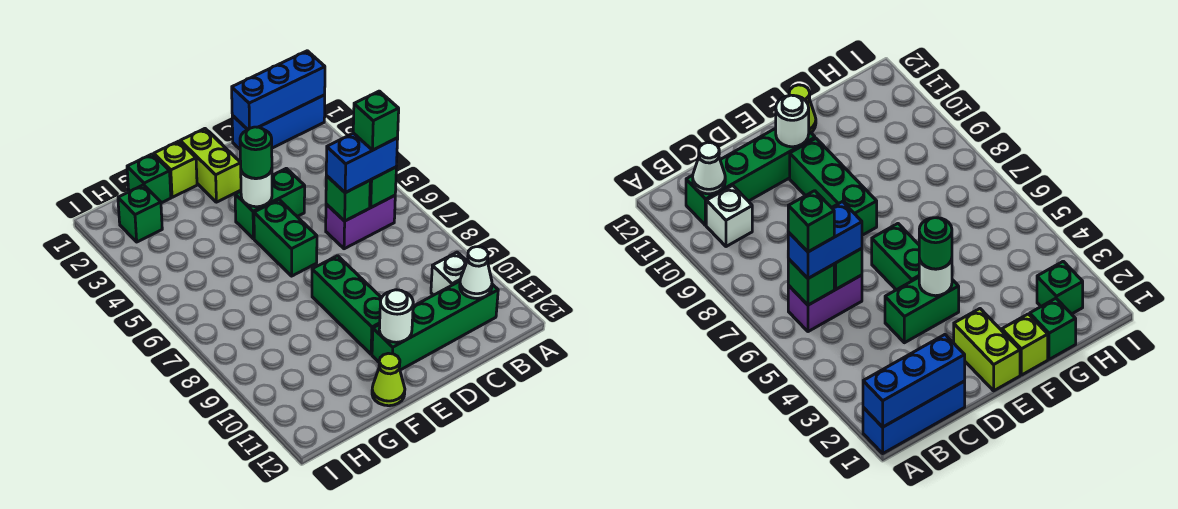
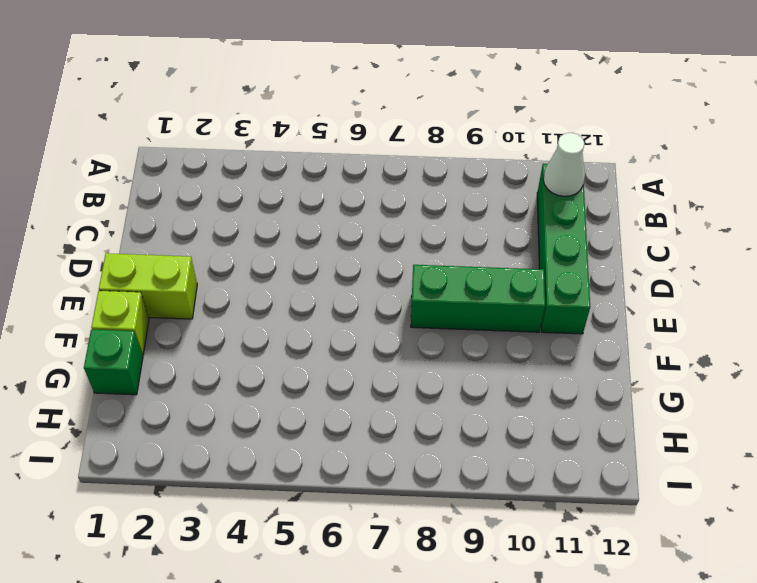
none -> blue brick A1:C1 level 1
none -> purple brick B6:C6 level 1
none -> white brick B10 level 1

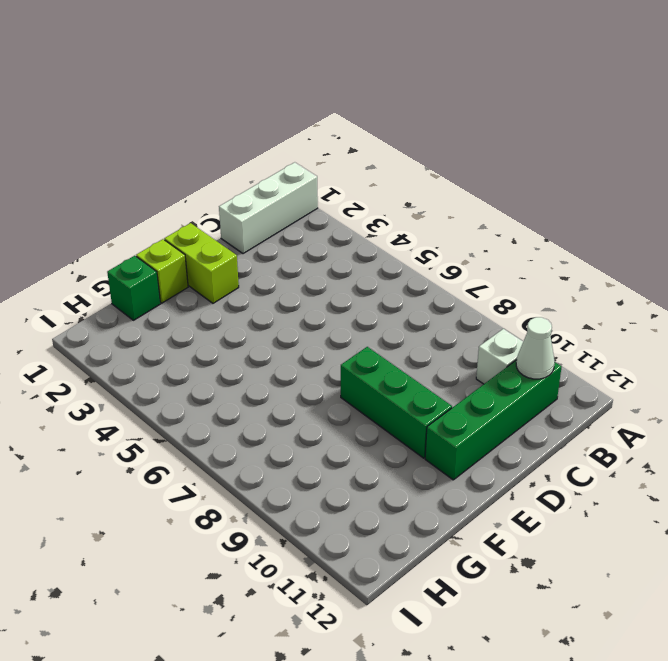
white brick A1:C1 level 1 -> blue brick A1:C1 level 1
none -> purple brick B6:C6 level 1
none -> green brick D4:E4 level 1
none -> green brick E5:E6 level 1

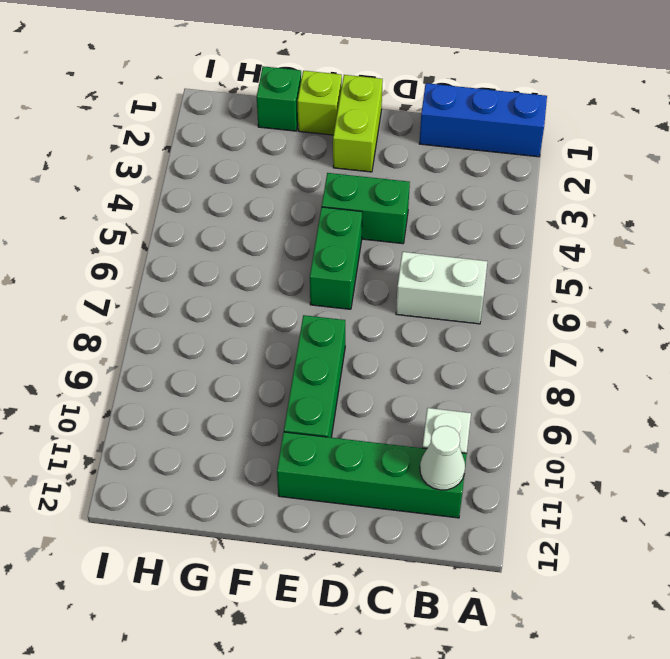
white brick B6:C6 level 1 -> purple brick B6:C6 level 1
none -> lime cone F12 level 1
none -> green brick H2 level 1
none -> blue brick A1:C1 level 2

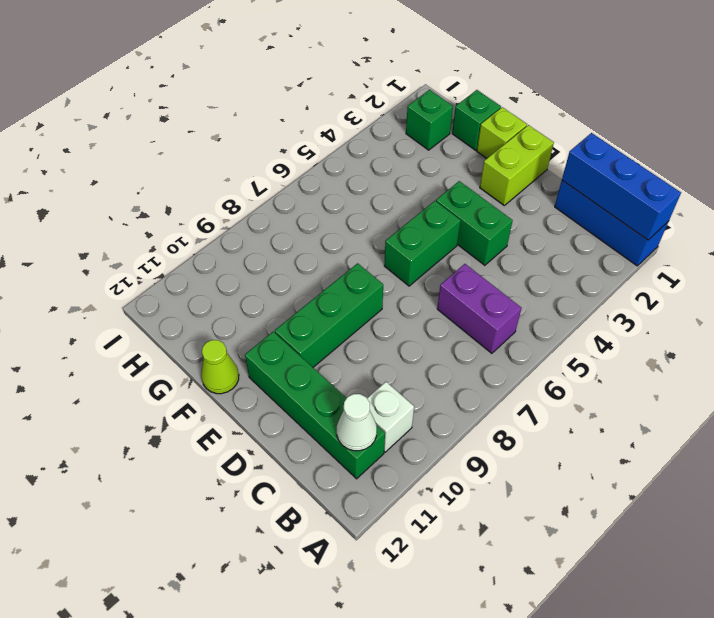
none -> green brick B6 level 2
none -> green brick C6 level 2
none -> white round brick E4 level 2

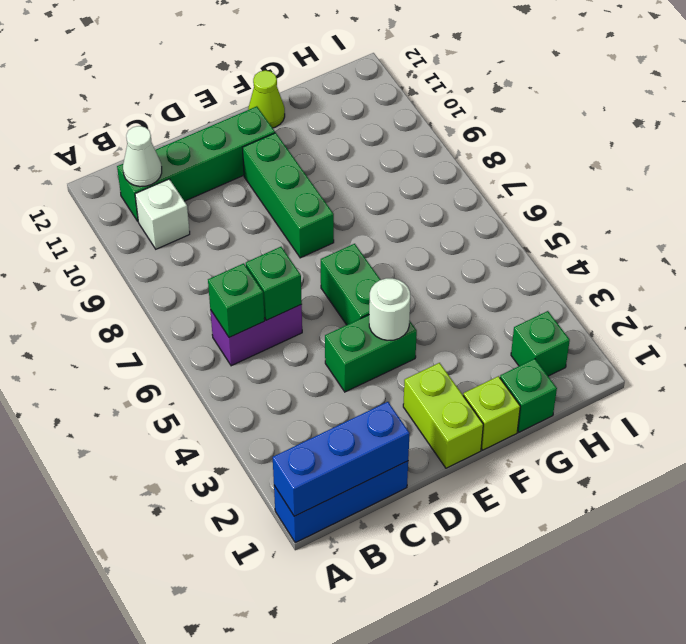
none -> white round brick E11 level 2
none -> blue brick B6:C6 level 3
none -> green round brick E4 level 3

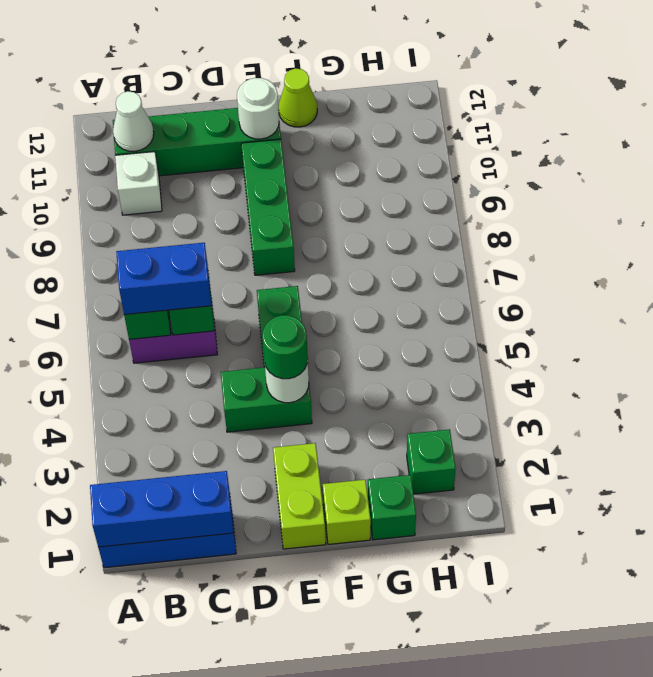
none -> green brick B6 level 4

